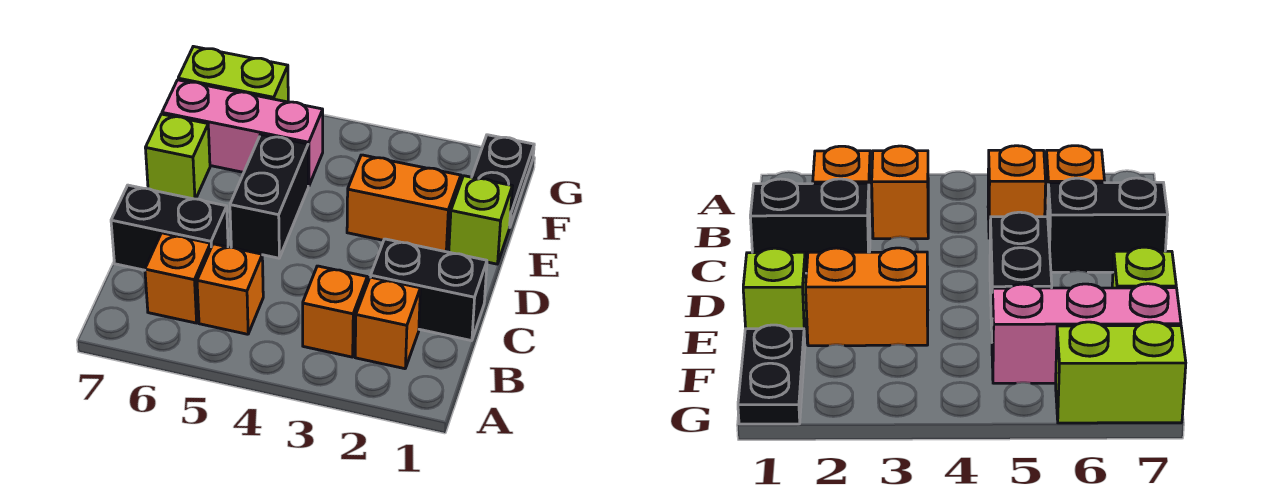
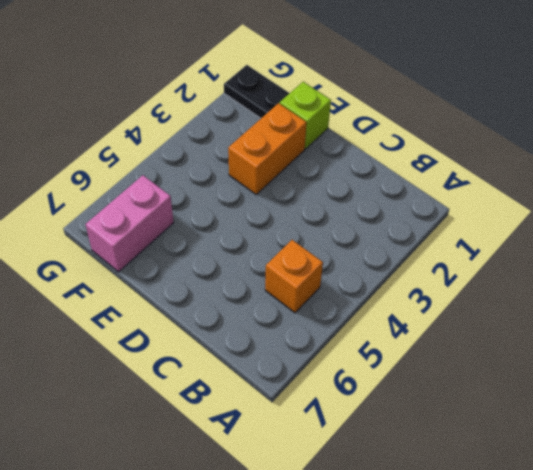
pink brick F6:F7 level 1 -> pink brick F5:F7 level 1
none -> orange brick B2 level 1
none -> orange brick B3 level 1
none -> orange brick B6 level 1

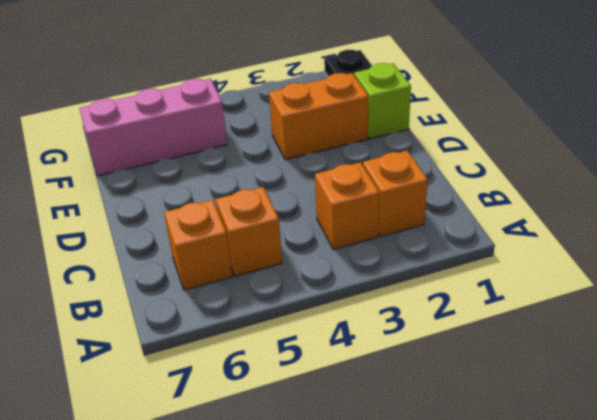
none -> black brick C1:C2 level 1
none -> black brick C6:C7 level 1
none -> black brick D5:E5 level 1

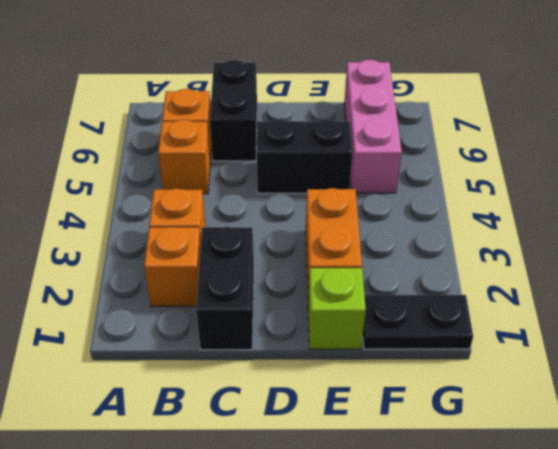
none -> lime brick E7 level 1
none -> lime brick G6:G7 level 1

